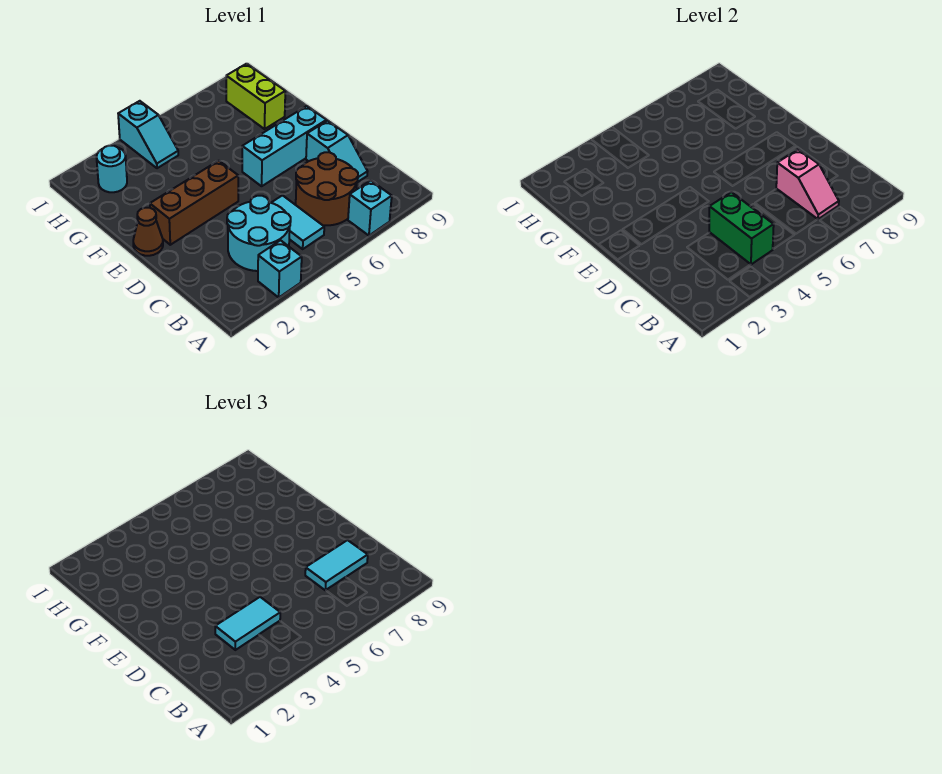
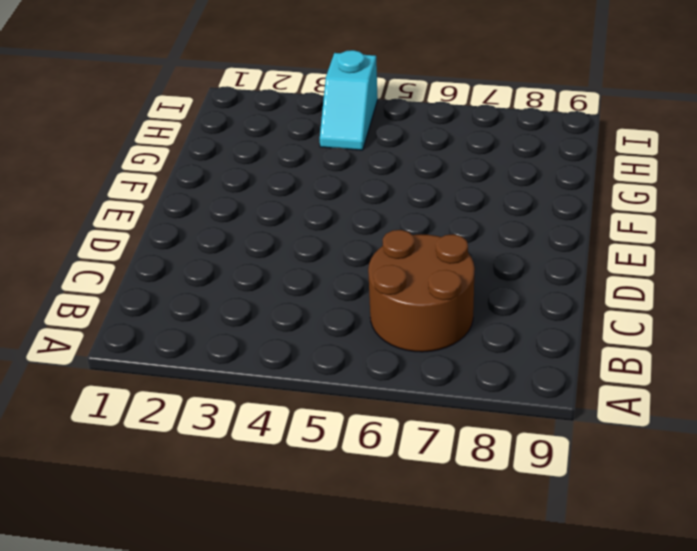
none -> cyan brick A3 level 1
none -> cyan brick A7 level 1
none -> cyan round brick B3:C4 level 1

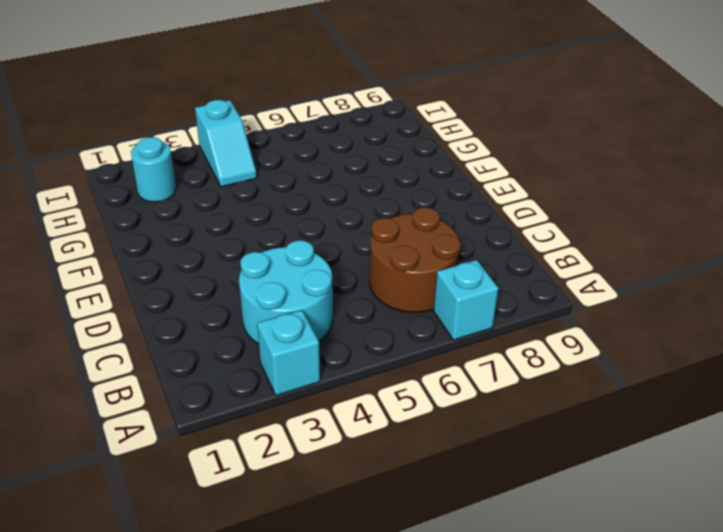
none -> cyan tile B5:C5 level 1
none -> cyan slope C8:D8 level 1 top D
none -> brown cone E1 level 1

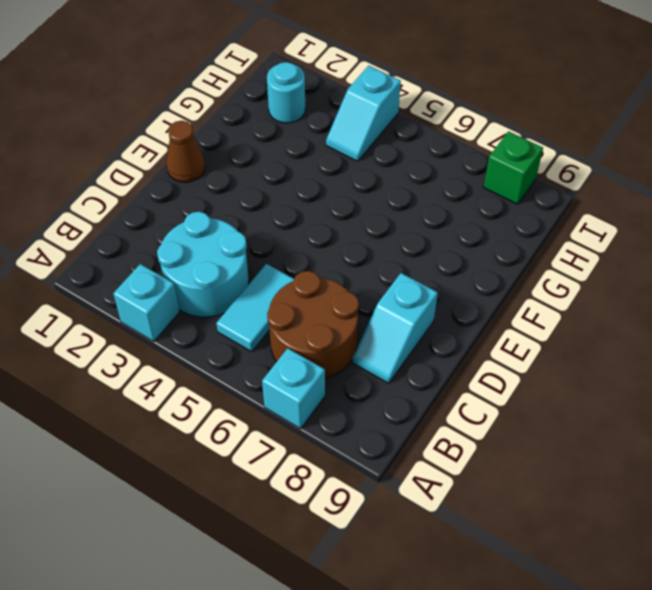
green brick I8 level 1 -> none
none -> brown brick E2:E4 level 1
none -> cyan brick E6:E8 level 1
none -> lime brick G8:H8 level 1

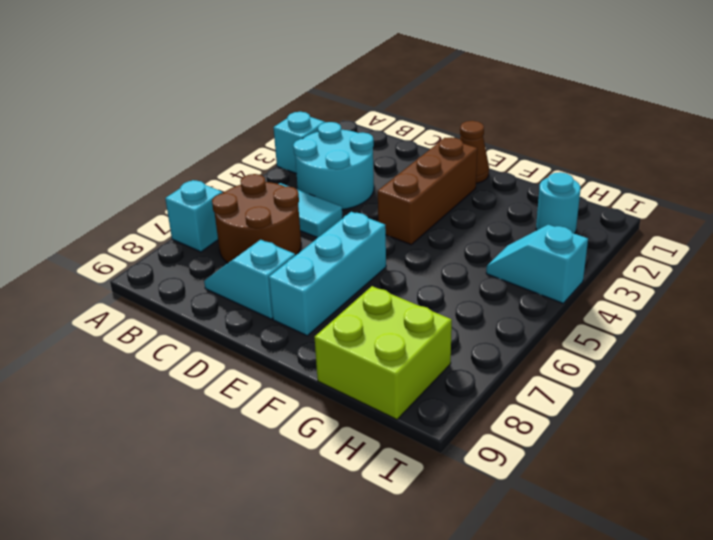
lime brick G8:H9 level 1 -> lime brick G8:H8 level 1
none -> green brick B4:C4 level 2
none -> pink slope B7:C7 level 2 top C
none -> cyan tile C3:C4 level 3

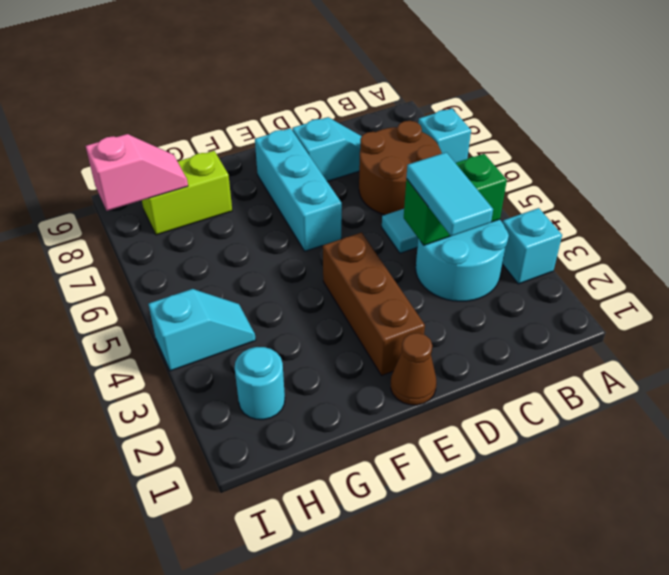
pink slope H8:I8 level 2 top I -> pink slope B7:C7 level 2 top C
none -> cyan tile C7:C8 level 3

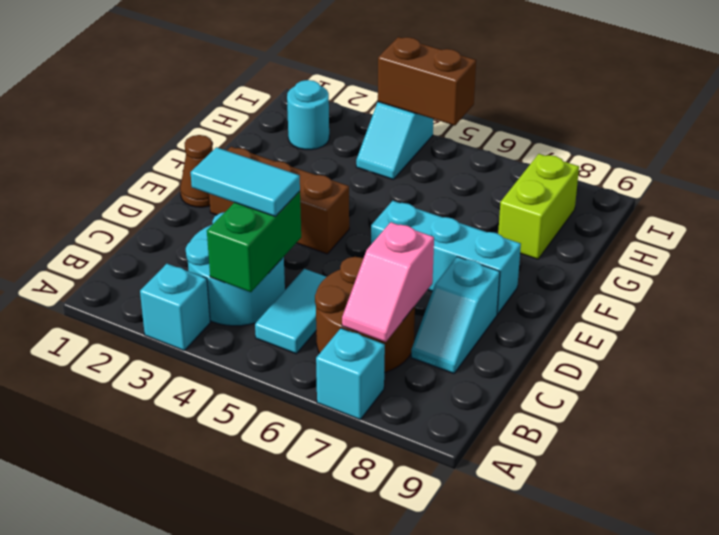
brown brick I4:I5 level 2 -> none
none -> cyan tile C7:C8 level 3

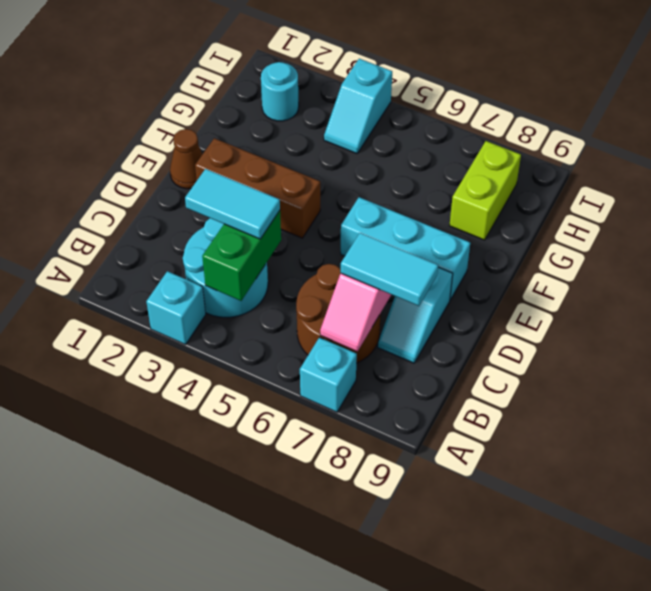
none -> cyan tile B5:C5 level 1

